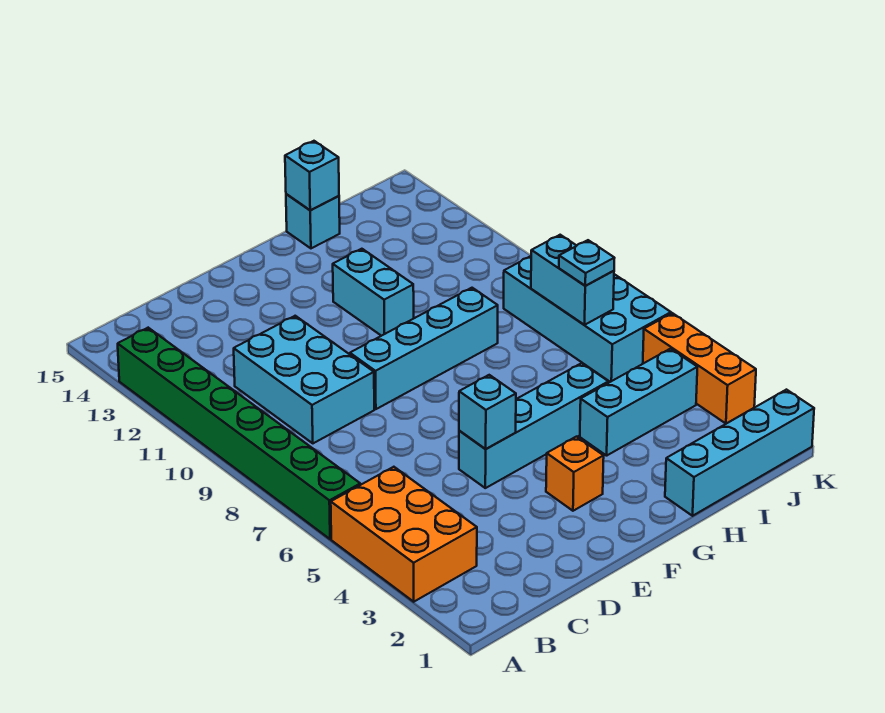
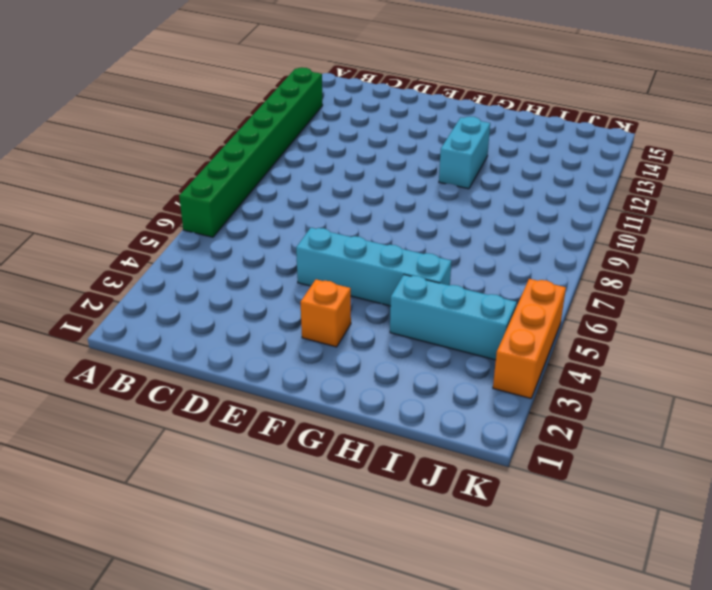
none -> orange brick A3:B5 level 1
none -> cyan brick C9:D11 level 1
none -> cyan brick E9:H9 level 1

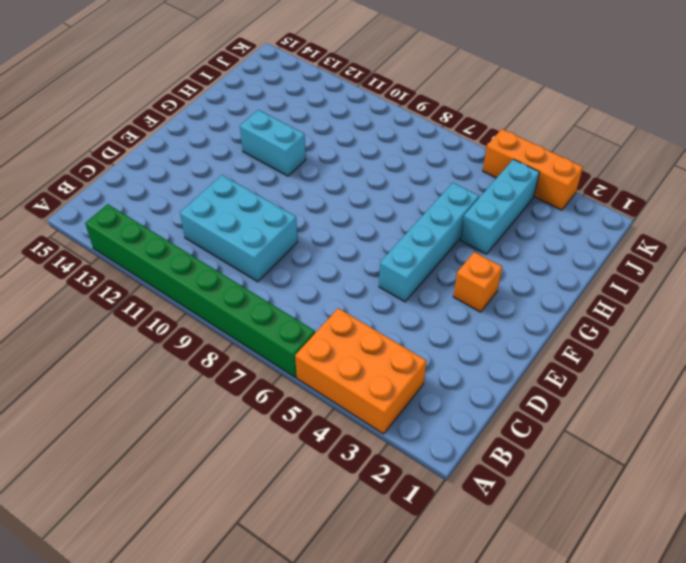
none -> cyan brick E9:H9 level 1
none -> cyan brick H1:K1 level 1
none -> cyan brick H15 level 1

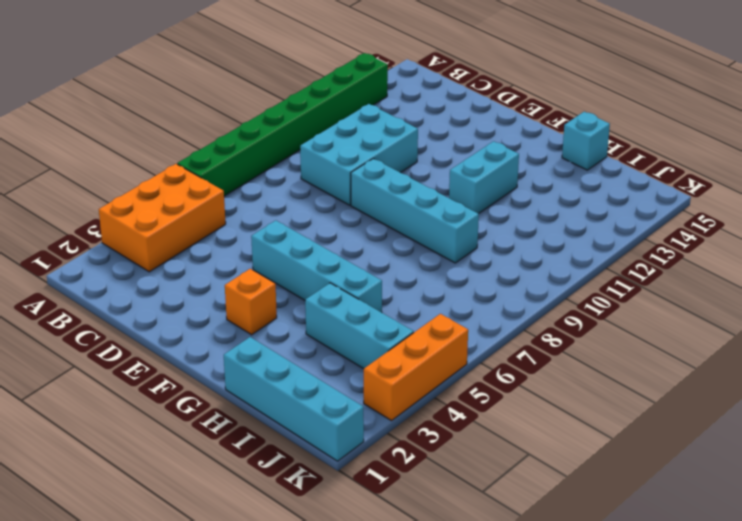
none -> cyan brick J6:K9 level 1
none -> cyan brick E5 level 2
none -> cyan brick H15 level 2

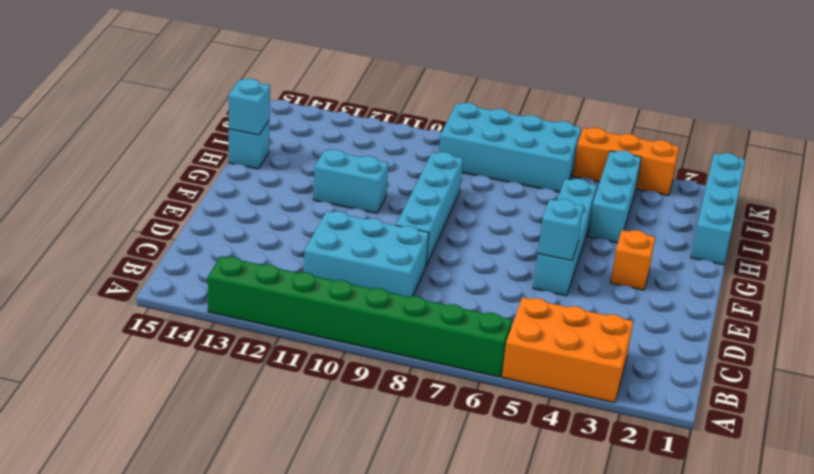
none -> cyan brick J7:J8 level 2
none -> cyan plate J7 level 3

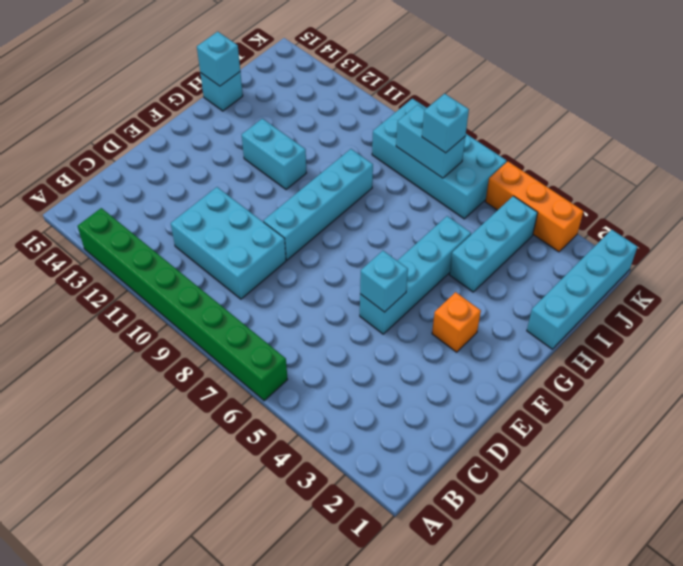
cyan brick J7 level 3 -> cyan plate J7 level 3
none -> orange brick A3:B5 level 1

